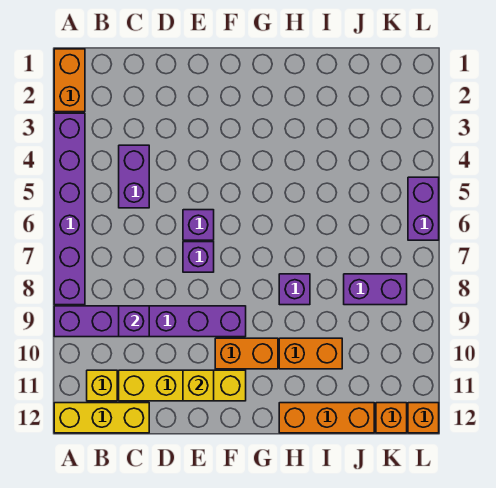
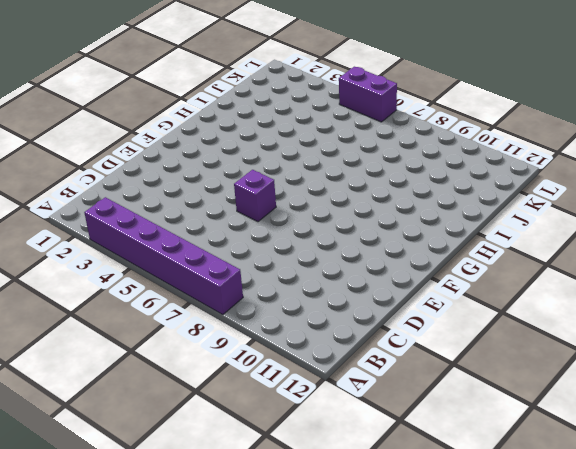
none -> orange brick A1:A2 level 1
none -> purple brick A9:F9 level 1
none -> yellow brick A12:C12 level 1

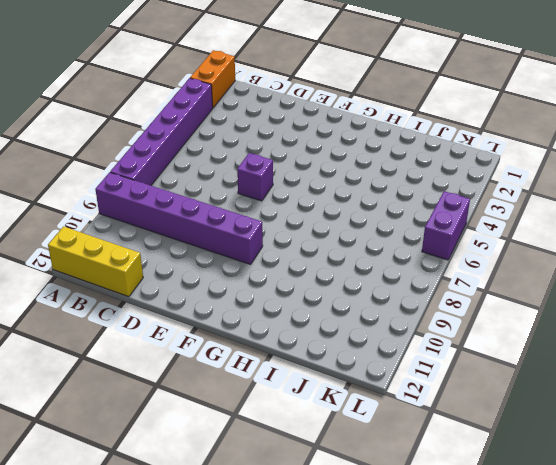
none -> yellow brick B11 level 1
none -> purple brick C4:C5 level 1
none -> yellow brick C11:F11 level 1

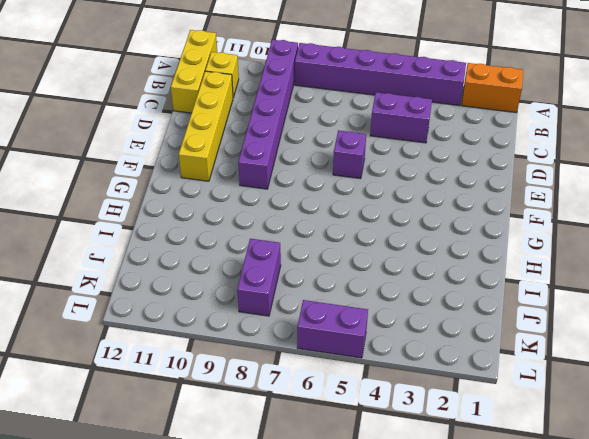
none -> purple brick E7 level 1
none -> orange brick F10:G10 level 1
none -> purple brick H8 level 1

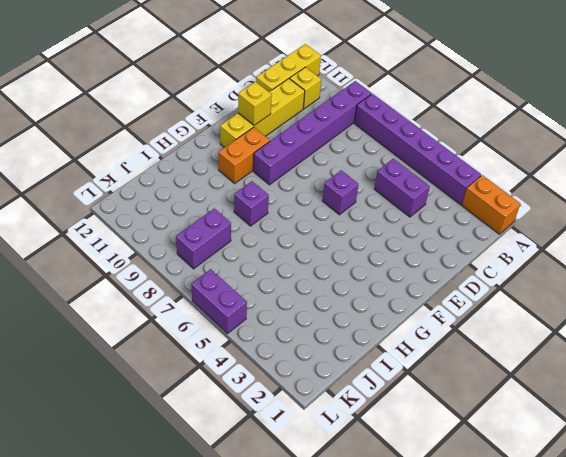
none -> purple brick E7 level 1
none -> orange brick H10:I10 level 1
none -> orange brick H12:J12 level 1

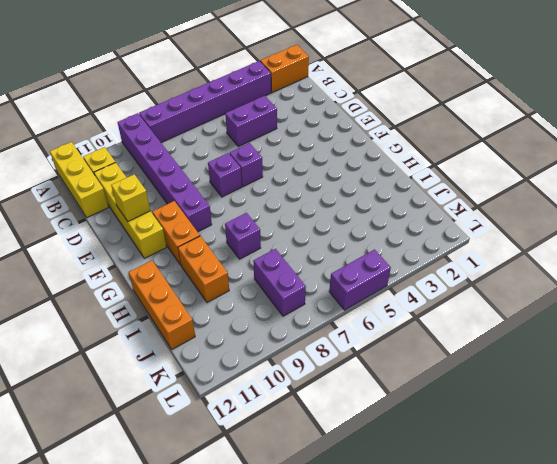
none -> orange brick K12 level 1
none -> orange brick L12 level 1
none -> purple brick C9 level 2

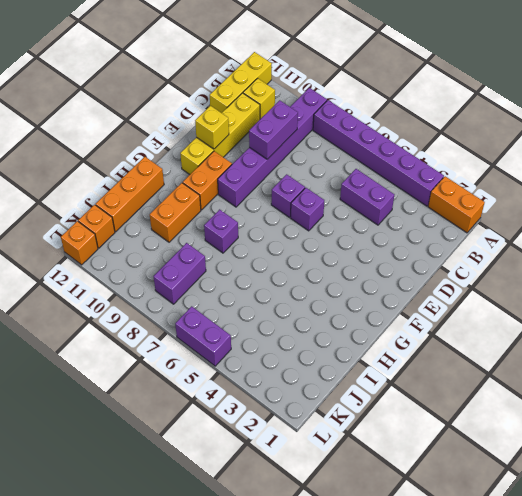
purple brick C9:D9 level 2 -> purple brick C9 level 2

